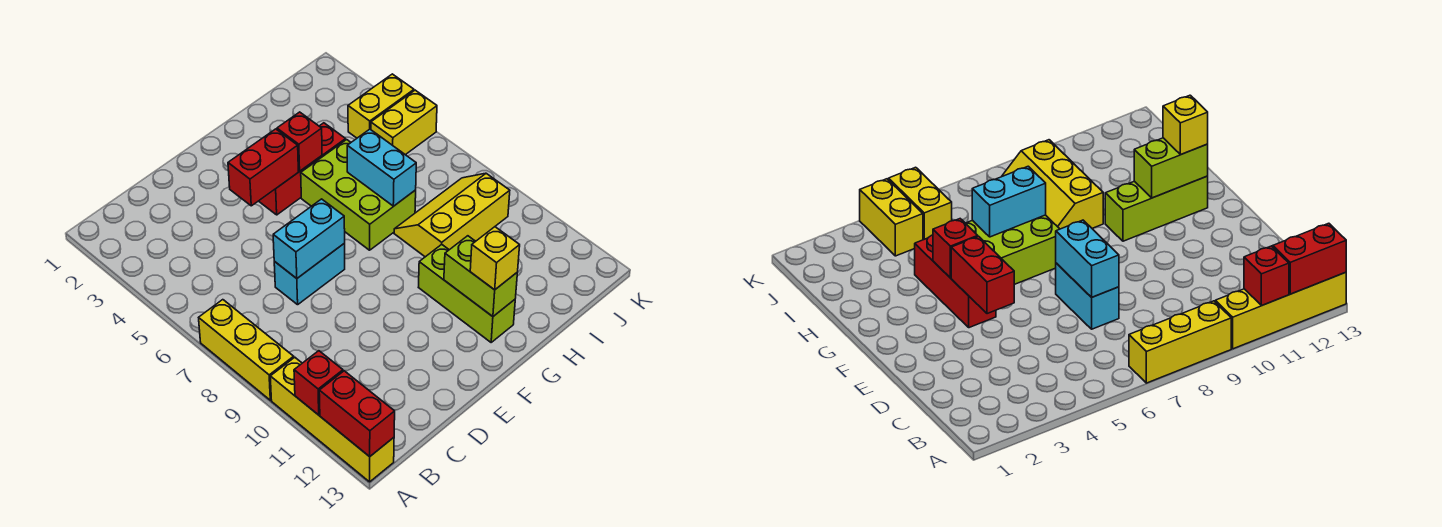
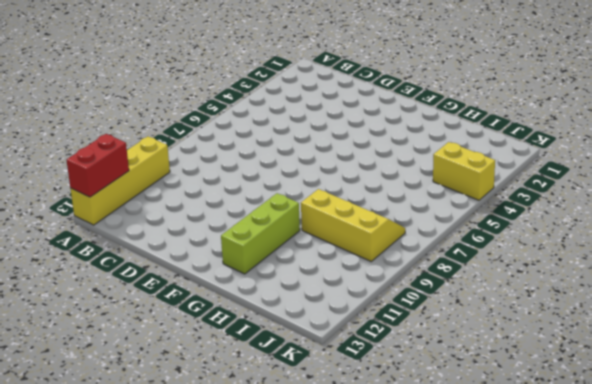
none -> yellow brick A7:A9 level 1
none -> cyan brick D7:E7 level 1
none -> red brick F4:H4 level 1

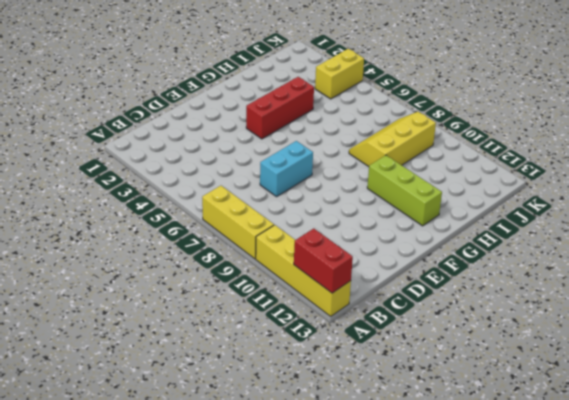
none -> lime brick G5:H7 level 1
none -> yellow brick J5:K5 level 1
none -> red brick A11 level 2

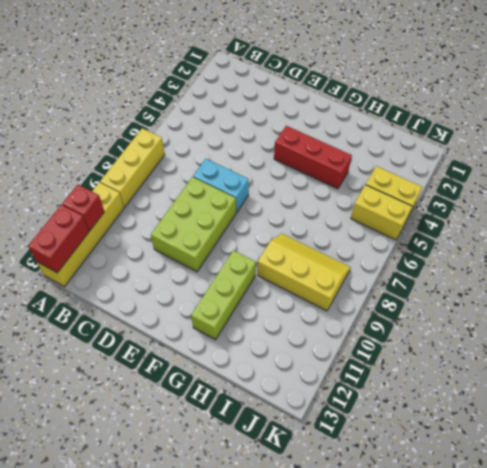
lime brick D8:E10 level 1 -> lime brick G5:H7 level 1
none -> cyan brick D7:E7 level 2
none -> red brick E4:F4 level 2
none -> red brick G4 level 2

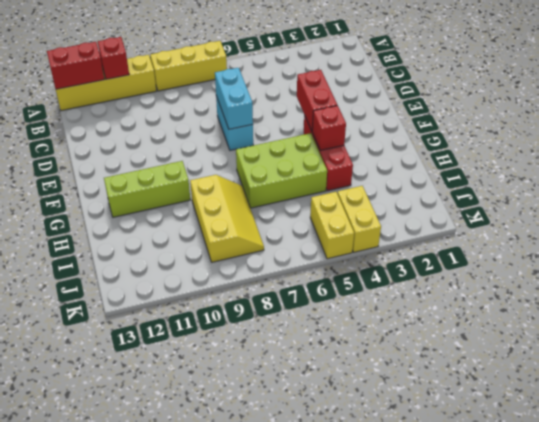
none -> lime brick G11:G12 level 2
none -> cyan brick H6:H7 level 2
none -> yellow brick G12 level 3

